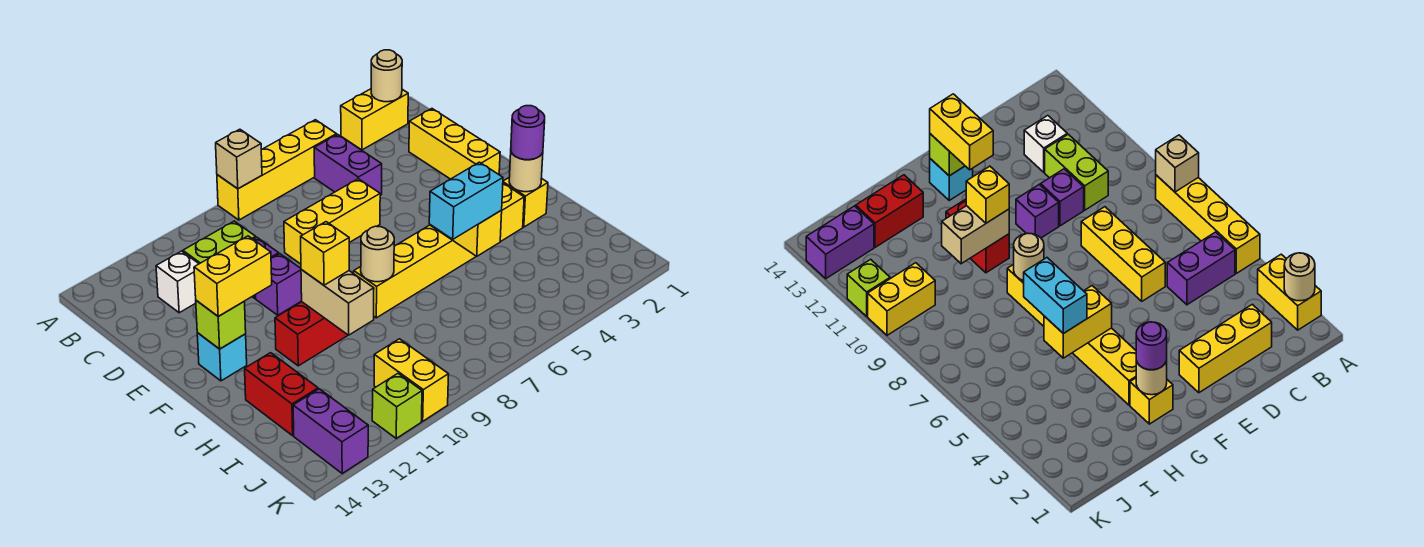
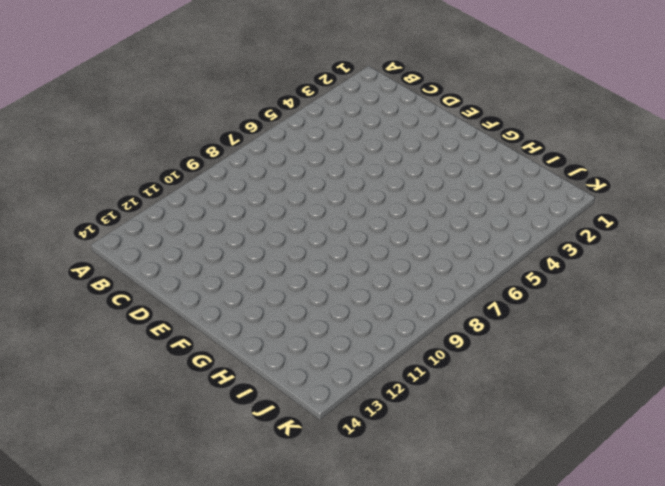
none -> yellow brick A2:A3 level 1
none -> yellow brick A5:A8 level 1
none -> purple brick B5:C5 level 1

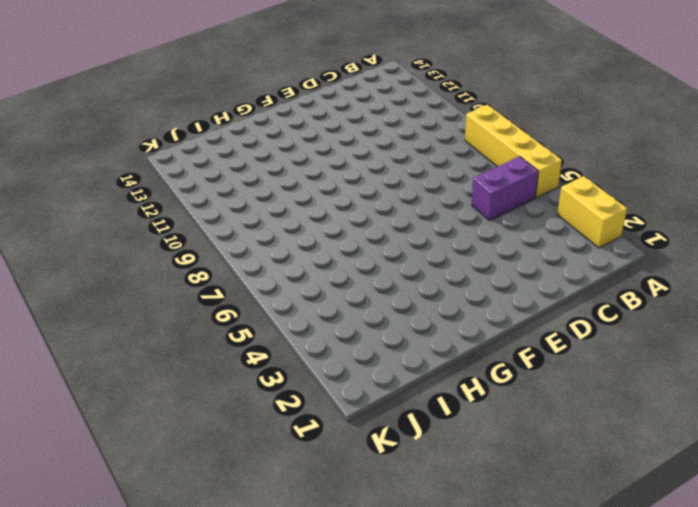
none -> yellow brick C2:E2 level 1
none -> lime brick C10:C11 level 1
none -> white brick C12 level 1

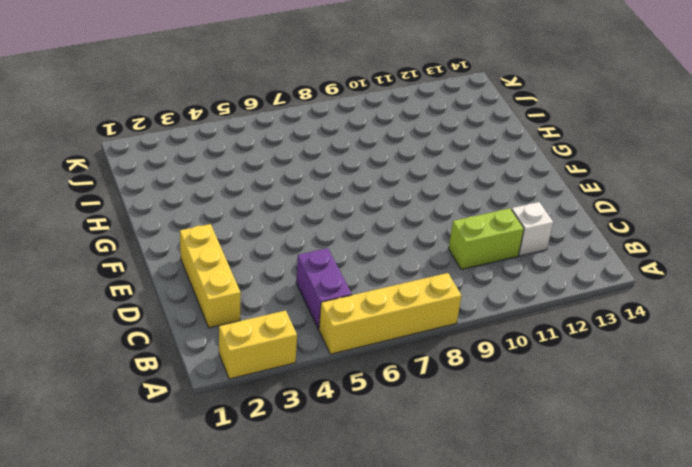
none -> yellow brick D6:D8 level 1
none -> purple brick D10 level 1
none -> purple brick E10 level 1

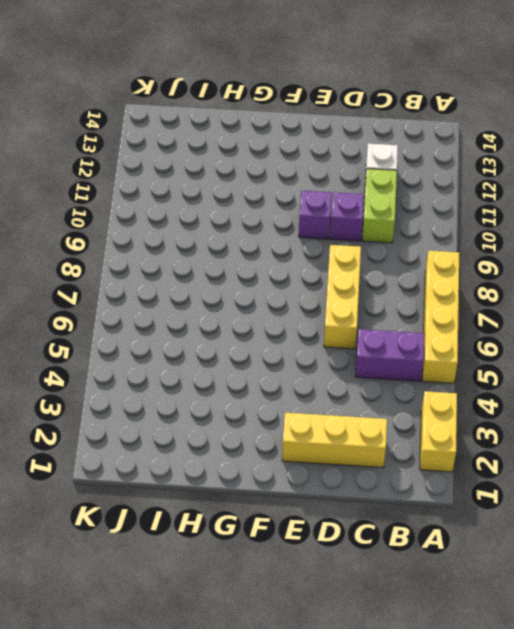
none -> cyan brick F13 level 1
none -> yellow brick G2 level 1
none -> yellow brick G3:G8 level 1

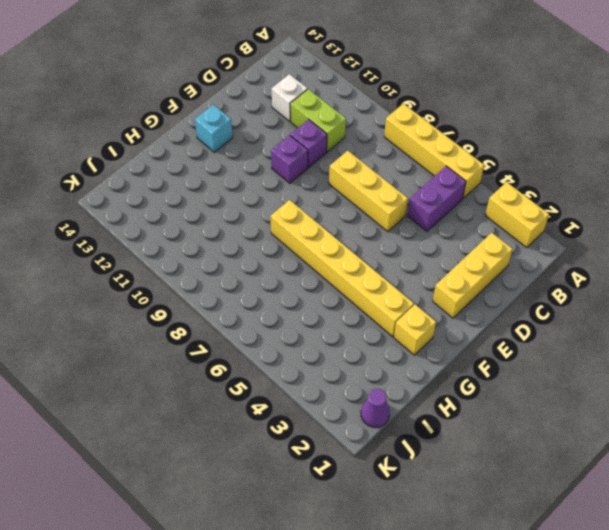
purple cone J1 level 1 -> none
none -> red brick G10:G11 level 1
none -> red brick H13:I13 level 1
none -> yellow brick J10:K10 level 1

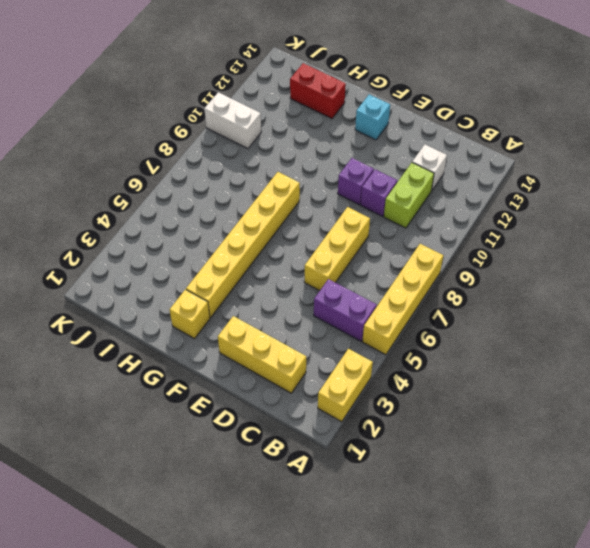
white brick J10:K10 level 1 -> yellow brick J10:K10 level 1
none -> red brick G10:G11 level 1
none -> purple brick J13:K13 level 1
none -> lime brick K11 level 1

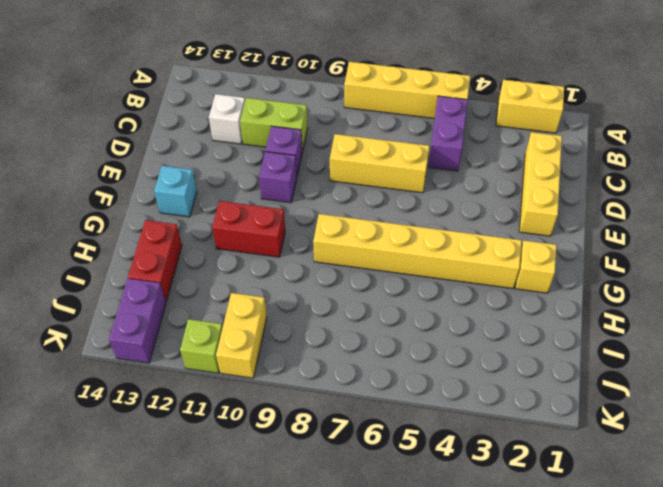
none -> tan round brick A2 level 2
none -> tan brick A8 level 2
none -> lime brick F13 level 2

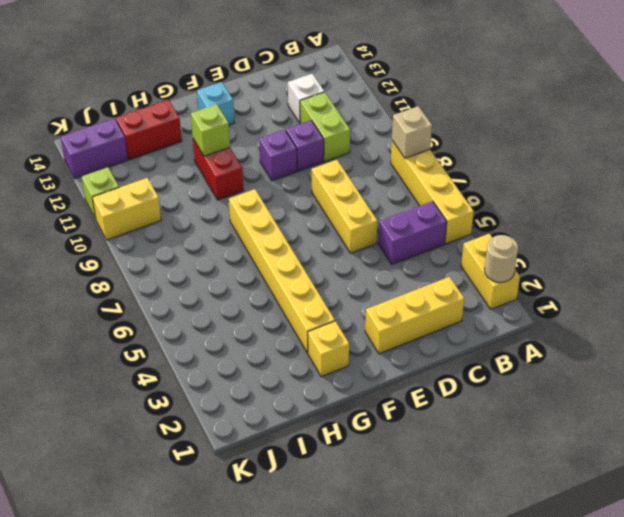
lime brick G11 level 2 -> lime brick F13 level 2
none -> tan round brick G2 level 2
none -> yellow brick G5:H5 level 2
none -> tan round brick G8 level 2

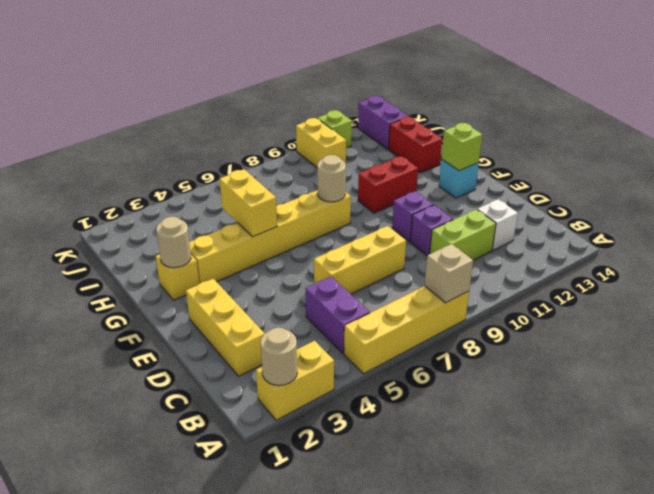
none -> tan brick G10:H10 level 2
none -> yellow brick F12:F13 level 3
none -> purple round brick G2 level 3

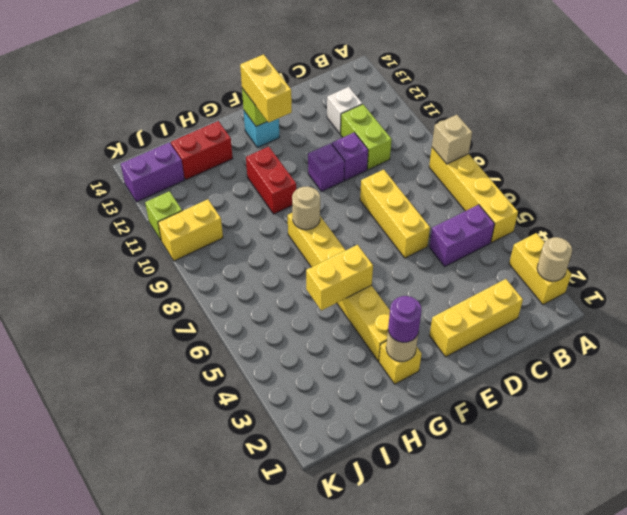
none -> tan brick G10:H10 level 2
none -> yellow brick G10 level 3
none -> cyan brick H5:H6 level 3

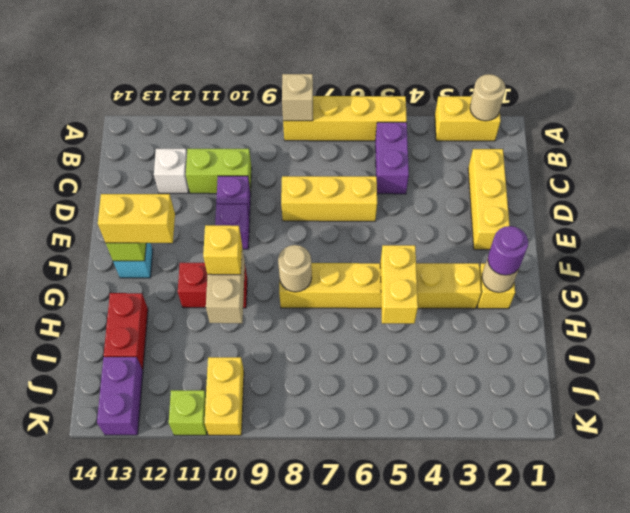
none -> cyan brick H5:H6 level 3

